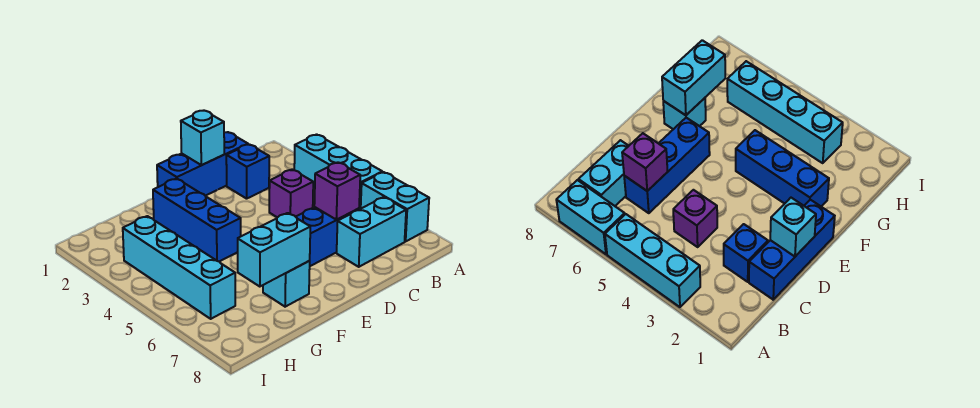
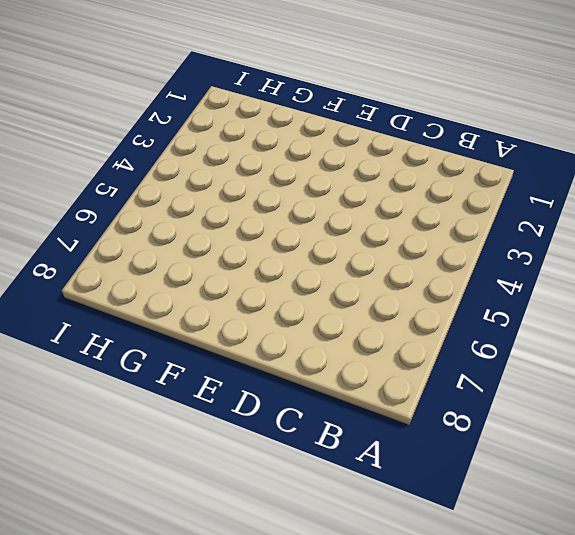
none -> cyan brick A3:A5 level 1
none -> cyan brick A6:A7 level 1
none -> cyan brick B7:C7 level 1

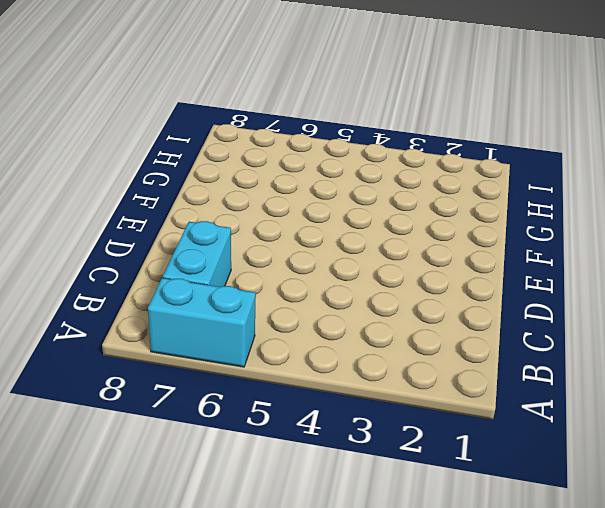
none -> cyan brick A3:A5 level 1
none -> blue brick C1:E1 level 1
none -> blue brick C2 level 1

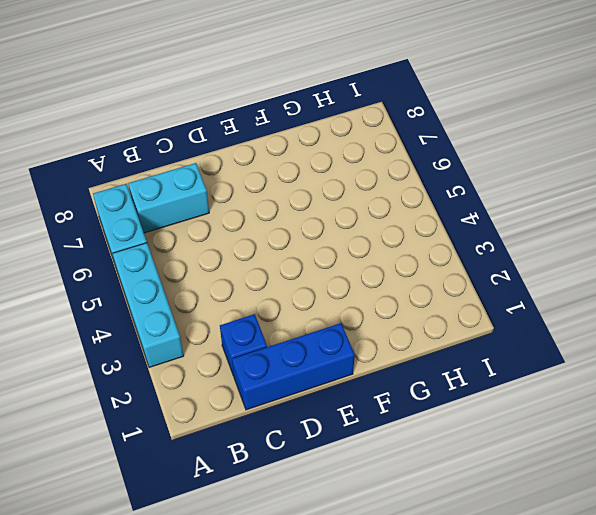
none -> purple brick C4 level 1
none -> blue brick C6:E6 level 1
none -> blue brick F2:F4 level 1

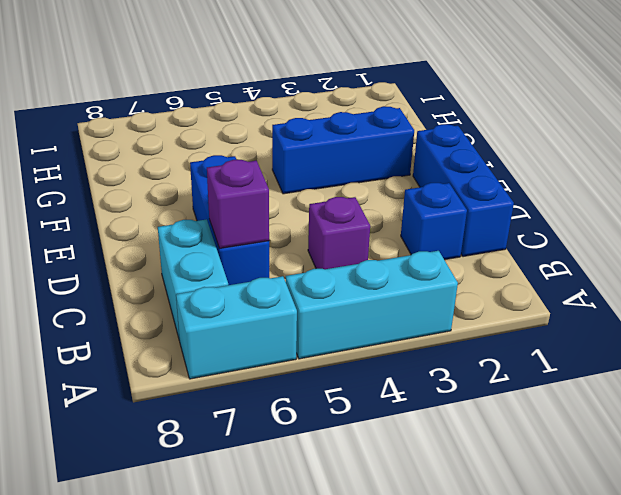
none -> cyan brick F7 level 1
none -> cyan brick H3:H6 level 1
none -> cyan brick D1 level 2

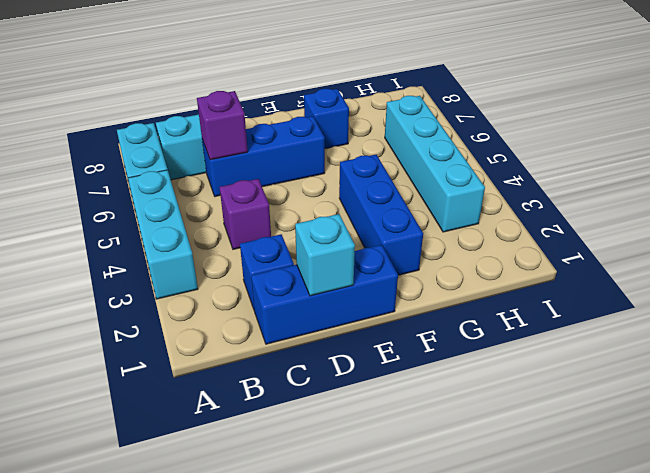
blue brick F7 level 1 -> cyan brick F7 level 1
none -> cyan brick F7:G7 level 2

